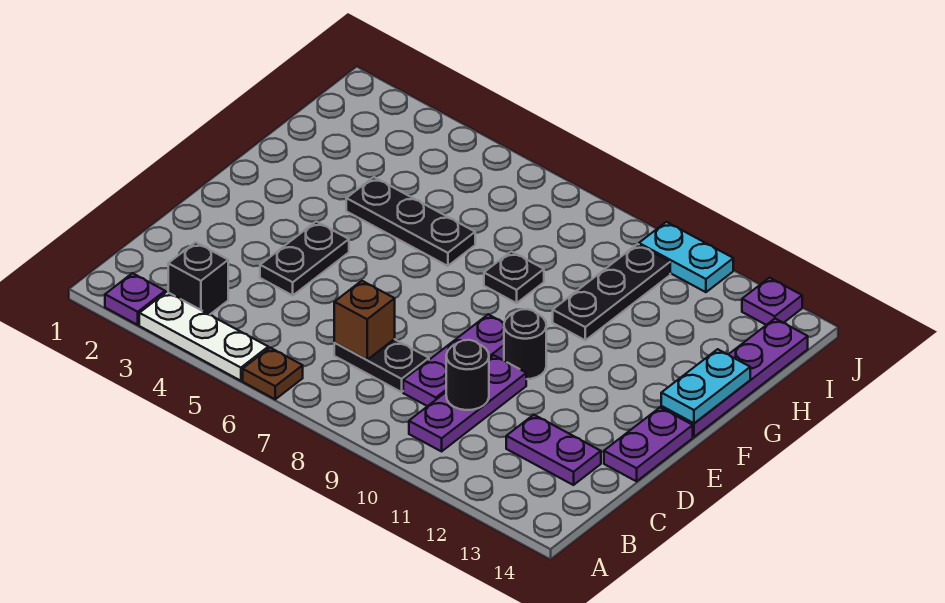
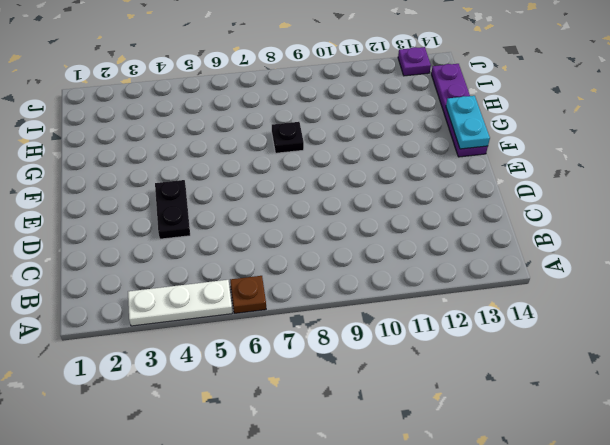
none -> purple plate A2 level 1
none -> black brick B3 level 1
none -> purple plate B10:D10 level 1

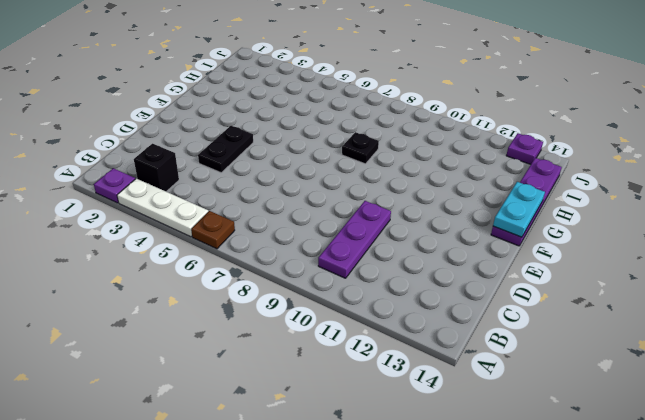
none -> black plate C7:C8 level 1
none -> purple plate C9:E9 level 1
none -> purple plate C12:C13 level 1

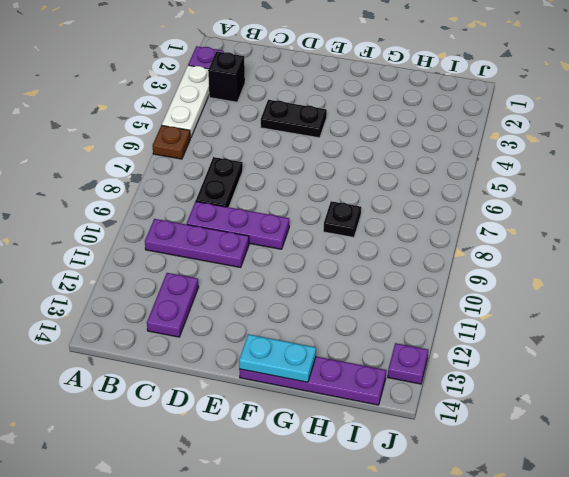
none -> purple plate D14:E14 level 1
none -> black round brick E10 level 1
none -> black plate G4:G6 level 1

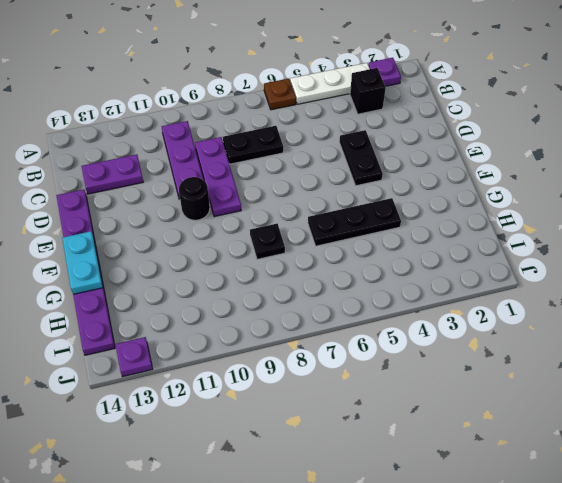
none -> black plate G10:I10 level 1
none -> cyan plate J10:J11 level 1
none -> brown brick C7 level 2

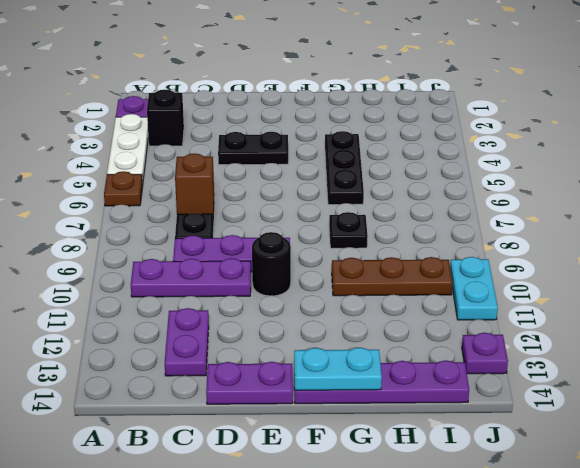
brown plate G10:I10 level 1 -> black plate G10:I10 level 1
none -> black round brick C10 level 2

